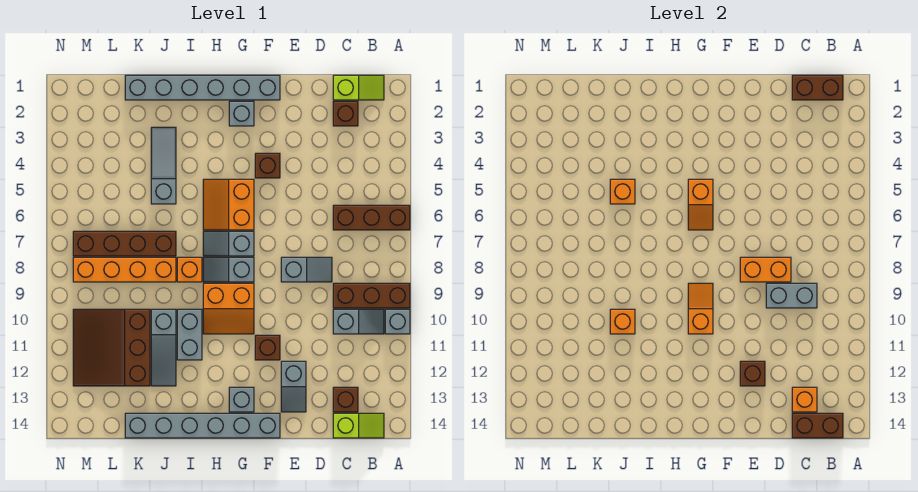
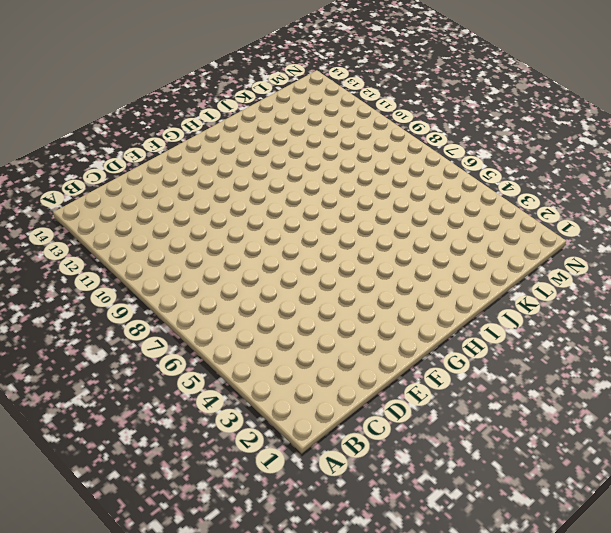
none -> brown brick A6:C6 level 1
none -> brown brick A9:C9 level 1
none -> grey brick A10 level 1
none -> lime slope B1:C1 level 1 top C

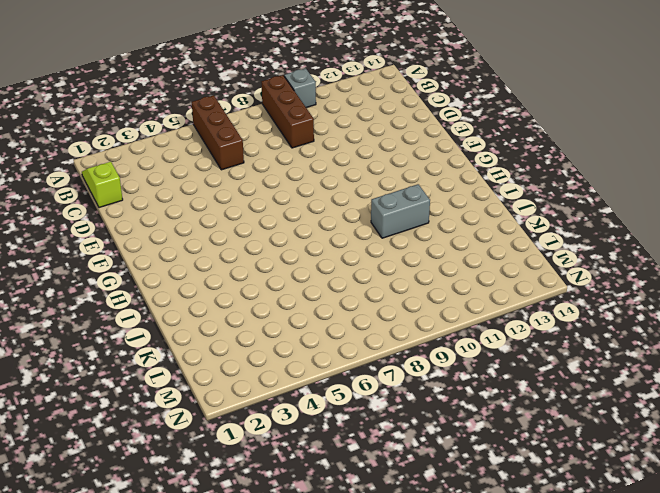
none -> grey slope B10:C10 level 1 top C
none -> lime slope B14:C14 level 1 top C
none -> brown brick C2 level 1
none -> brown brick C13 level 1

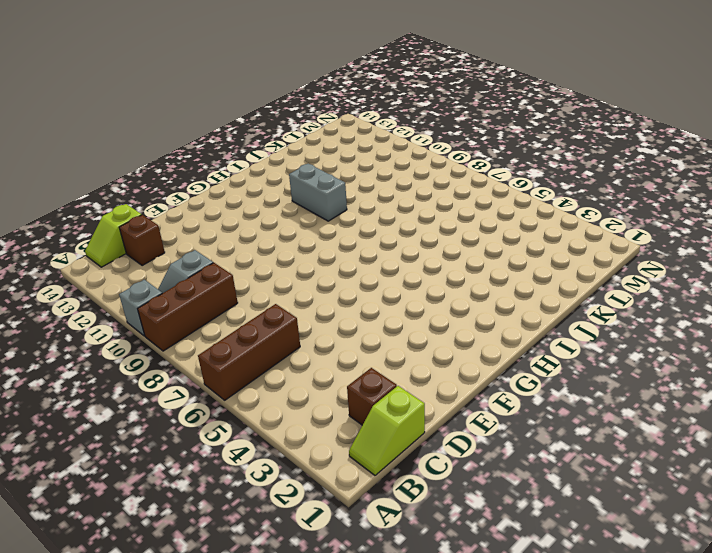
none -> grey slope D8:E8 level 1 top E
none -> grey slope E12:E13 level 1 top 12
none -> grey brick F1:K1 level 1
none -> brown brick F4 level 1

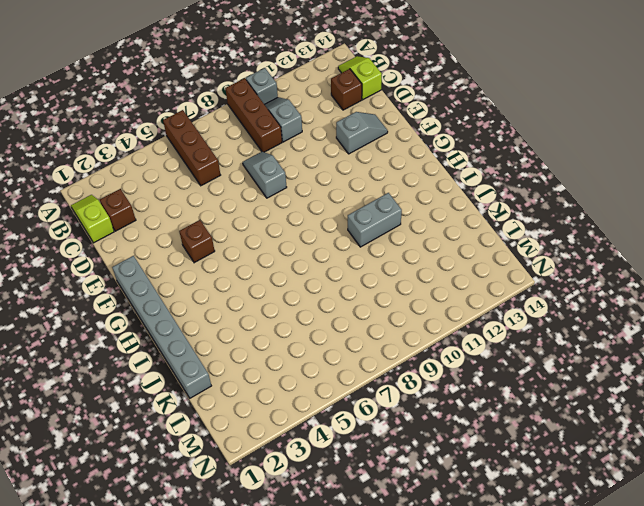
none -> brown brick F11 level 1
none -> grey brick F14:K14 level 1
none -> grey brick G2 level 1
none -> orange slope G5:H6 level 1 top G

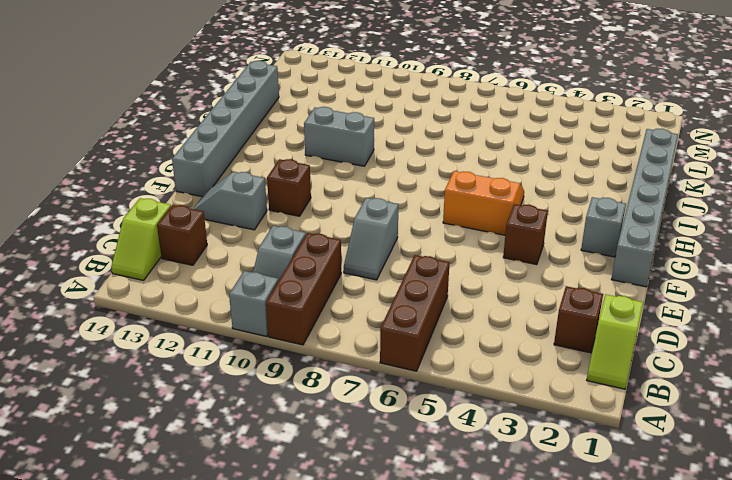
none -> grey slope G7:H7 level 1 top G
none -> grey slope G8:H8 level 1 top G
none -> orange slope G9:H10 level 1 top 9
none -> grey brick G13 level 1

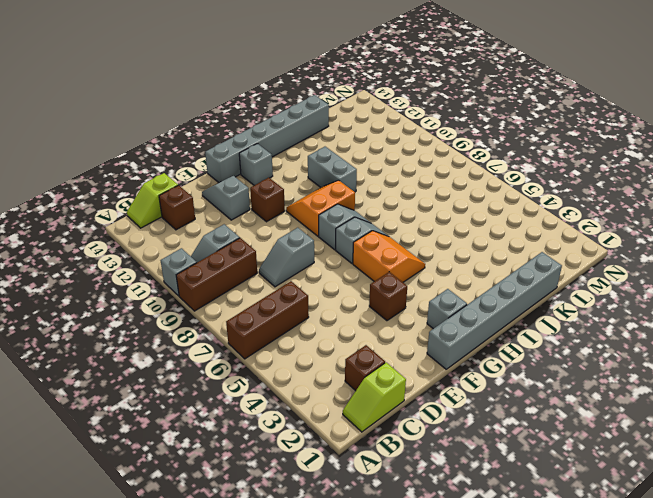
none -> orange brick I8 level 1
none -> grey slope J3:J5 level 1 top 5
none -> brown brick J7:M7 level 1
none -> orange brick J8:M8 level 1

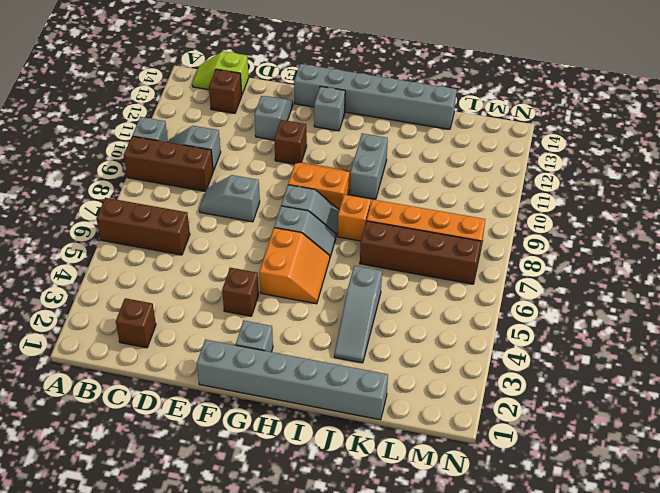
none -> lime slope B1:C1 level 1 top C
none -> grey slope J10:J12 level 1 top 10
none -> brown slope K10:M12 level 1 top K
none -> brown brick B1:C1 level 2

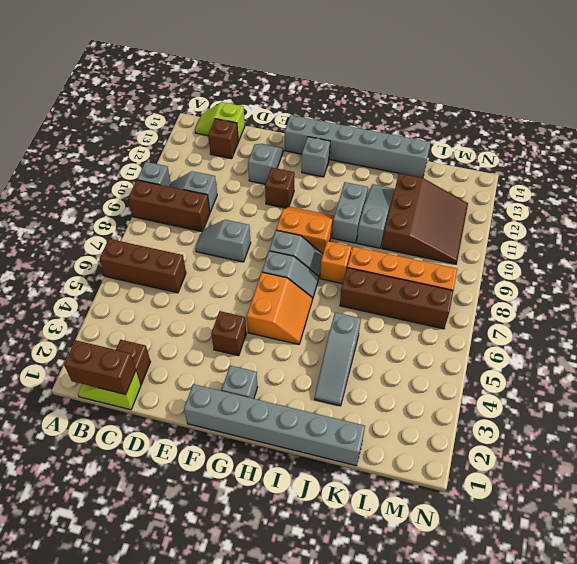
none -> brown brick B14:C14 level 2
none -> grey brick C9:D9 level 2
none -> orange brick C13 level 2
none -> orange brick D8:E8 level 2

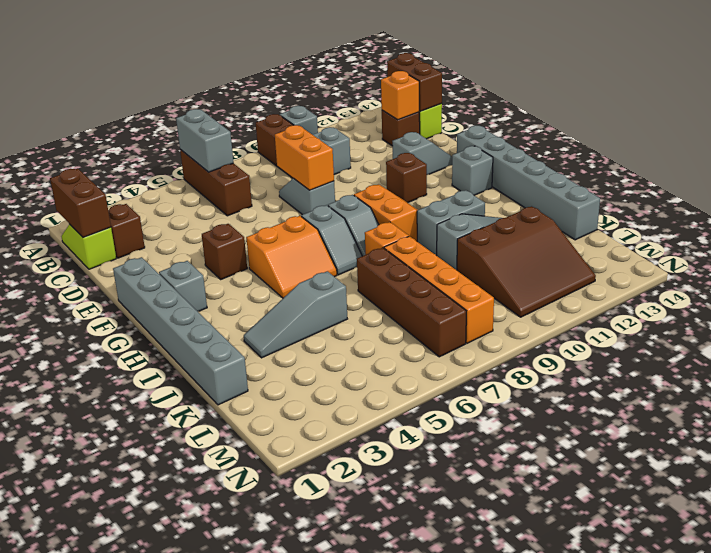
grey brick A6:B6 level 2 -> grey brick C9:D9 level 2
none -> brown brick E12 level 2
none -> orange slope G5:G6 level 2 top 5
none -> orange slope G9:G10 level 2 top 10
none -> orange brick J5 level 2

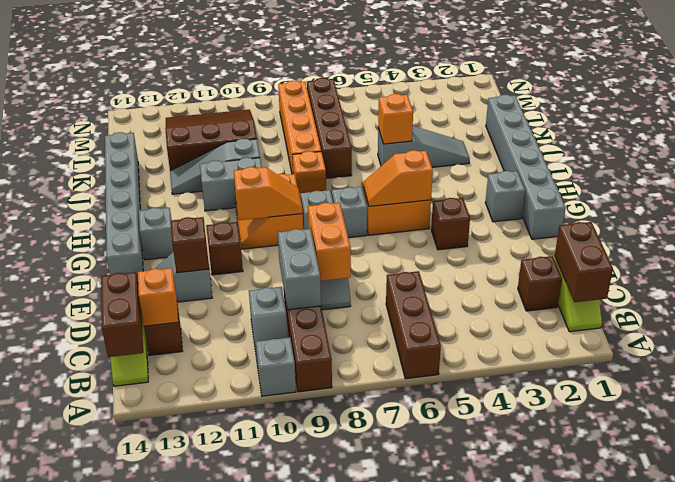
none -> orange brick J10 level 2

